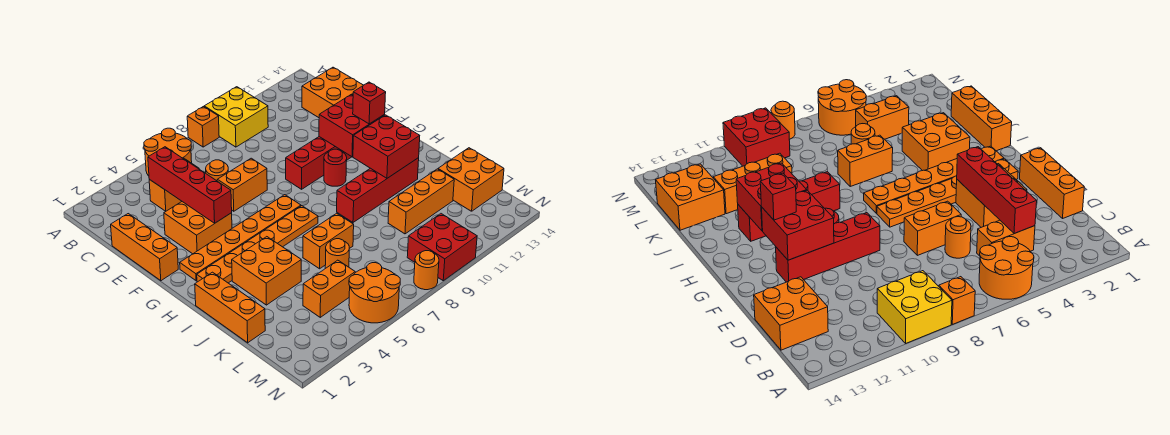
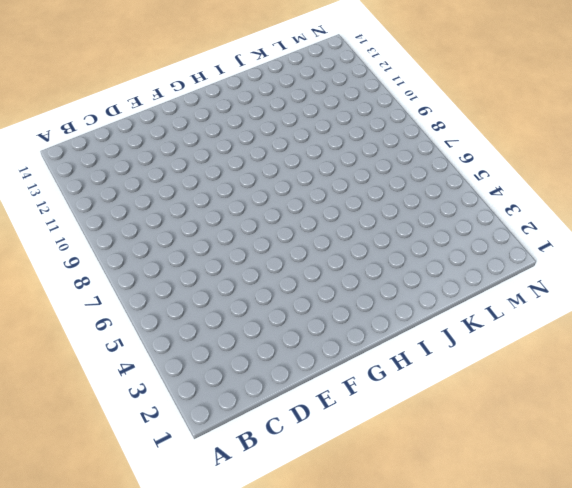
none -> orange round brick A5:B6 level 1
none -> orange brick A8 level 1
none -> yellow brick A9:B10 level 1

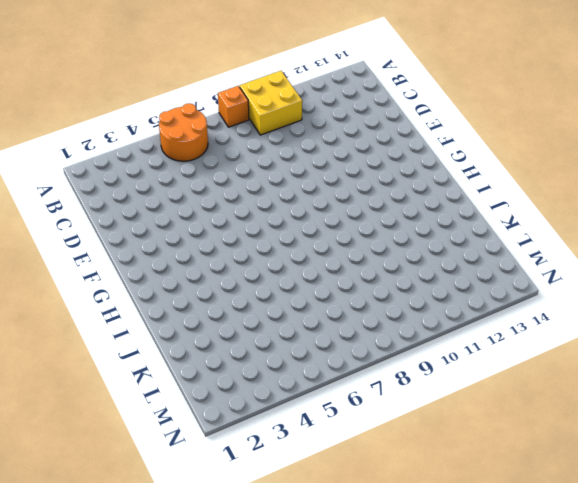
none -> orange brick C4:C5 level 1
none -> orange brick C13:D14 level 1
none -> orange brick D1:F1 level 1

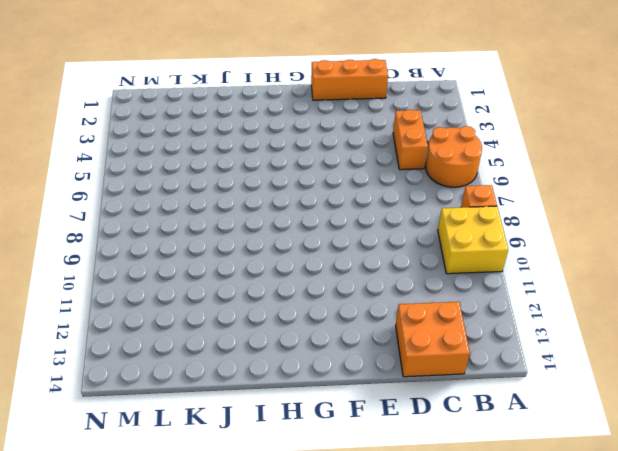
none -> orange round brick D6 level 1
none -> orange brick E3:F4 level 1
none -> orange brick E6:E7 level 1

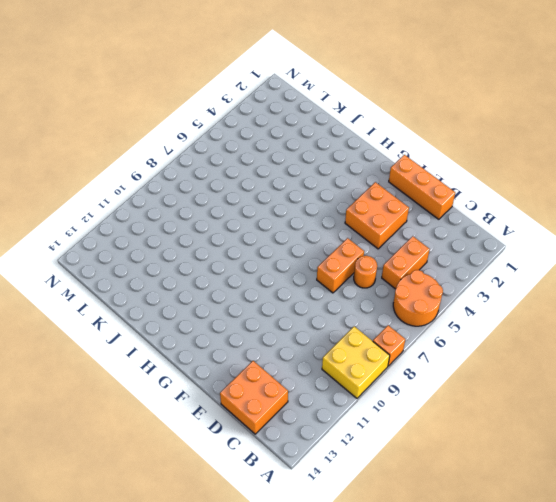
none -> red brick F9:F12 level 1
none -> orange plate G2:G7 level 1
none -> red round brick G10 level 1

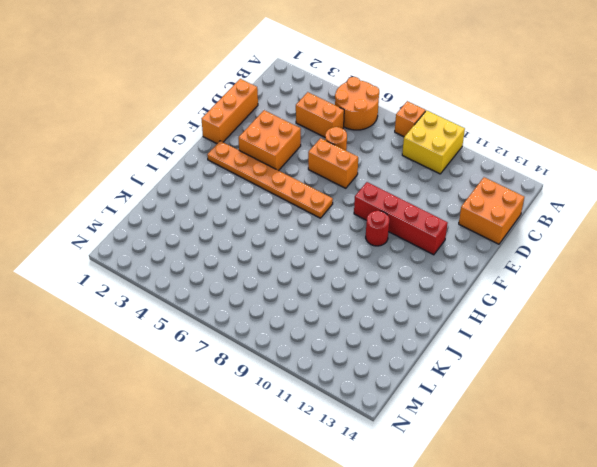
none -> orange plate H2:H7 level 1
none -> orange brick I1:K1 level 1
none -> orange brick I3:J4 level 1

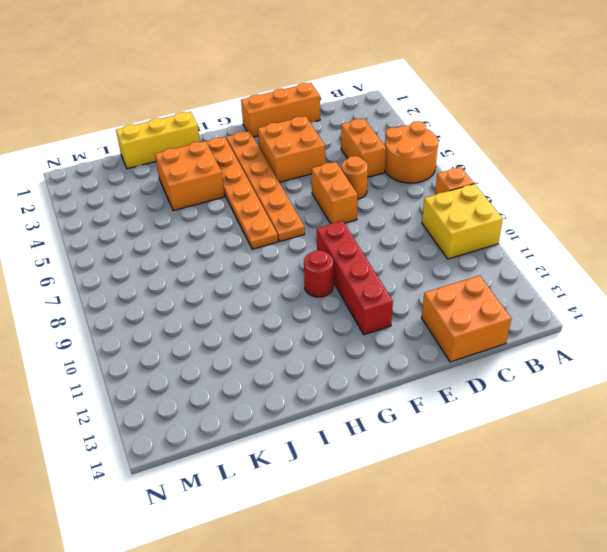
yellow brick I1:K1 level 1 -> orange brick I1:K1 level 1
none -> red brick I9:I12 level 1
none -> orange brick J6:J7 level 1
none -> orange round brick K6 level 1

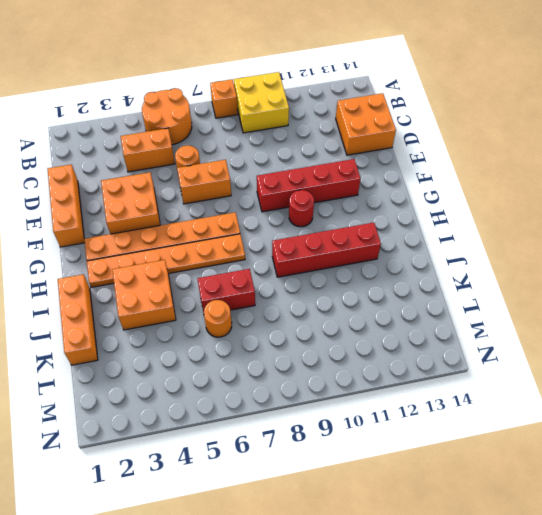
red brick J6:J7 level 1 -> orange brick J6:J7 level 1
none -> orange brick K10:K12 level 1
none -> orange brick K13:L14 level 1
none -> orange brick L4:L5 level 1

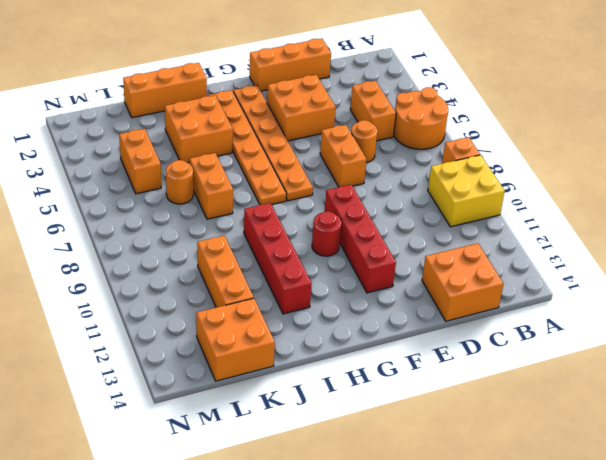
none -> orange round brick M5:N6 level 1
none -> red brick M9:N10 level 1
none -> orange round brick N8 level 1

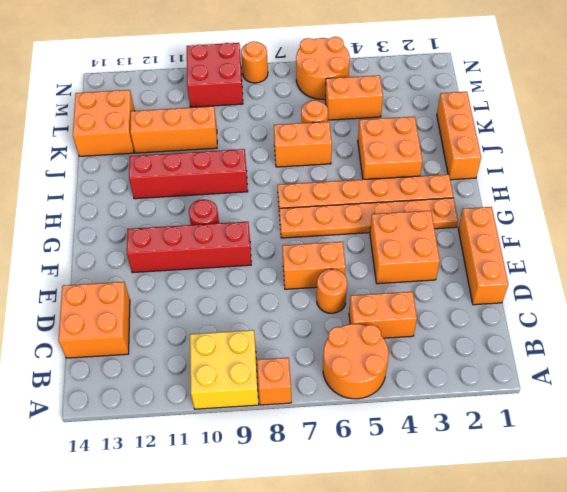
none -> red brick C4:F4 level 2
none -> red brick F11:G12 level 2
none -> red brick H11:I12 level 2

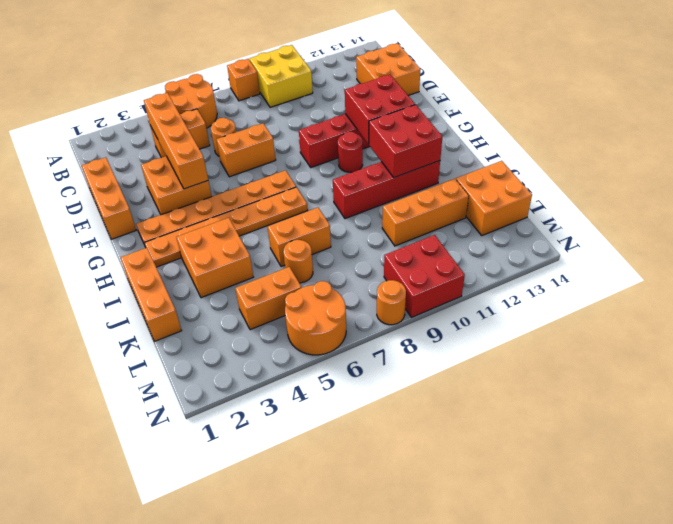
orange brick C4:F4 level 2 -> red brick C4:F4 level 2
none -> red brick G12 level 3

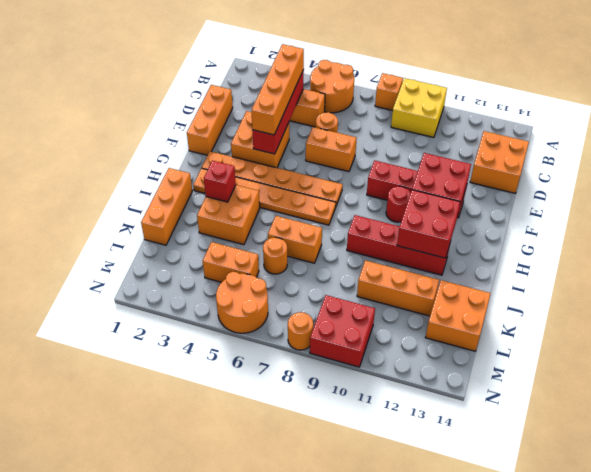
orange brick C4:F4 level 3 -> none
red brick I3 level 2 -> red brick G12 level 3

